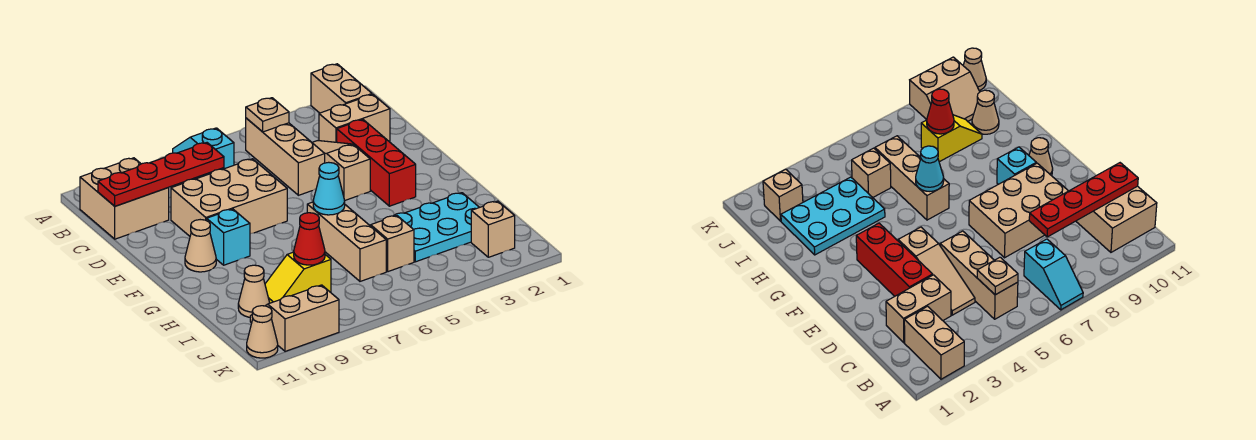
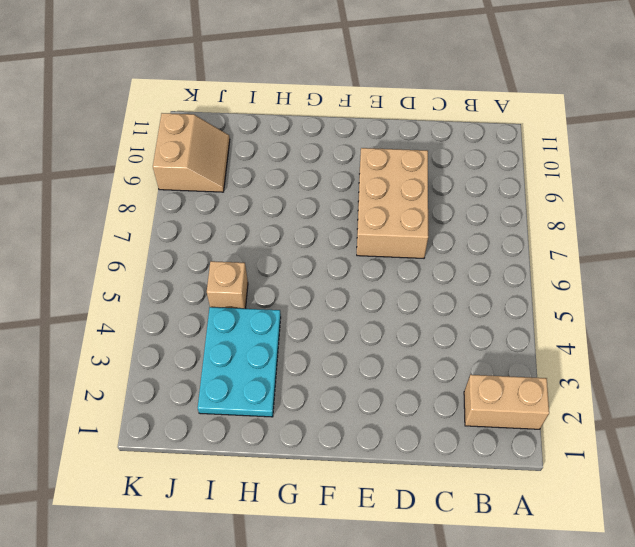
none -> cyan slope A7:B7 level 1 top B
none -> tan brick B5:D5 level 1
none -> tan brick B10:C11 level 1

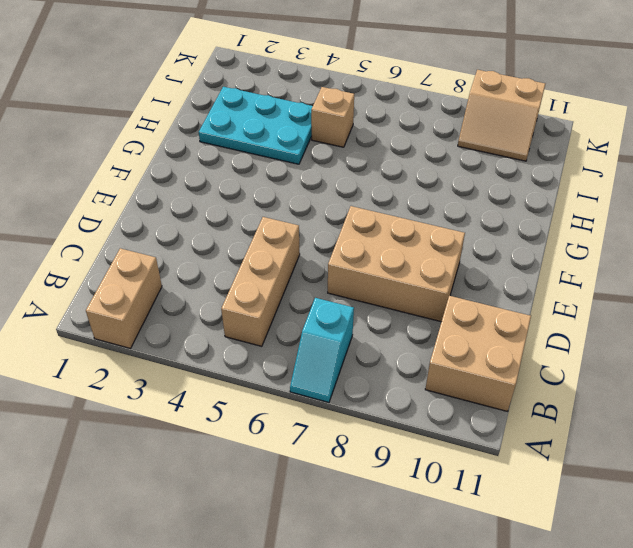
none -> tan brick C2:C3 level 1
none -> tan slope C4:E4 level 1 top E
none -> red brick D3:F3 level 1

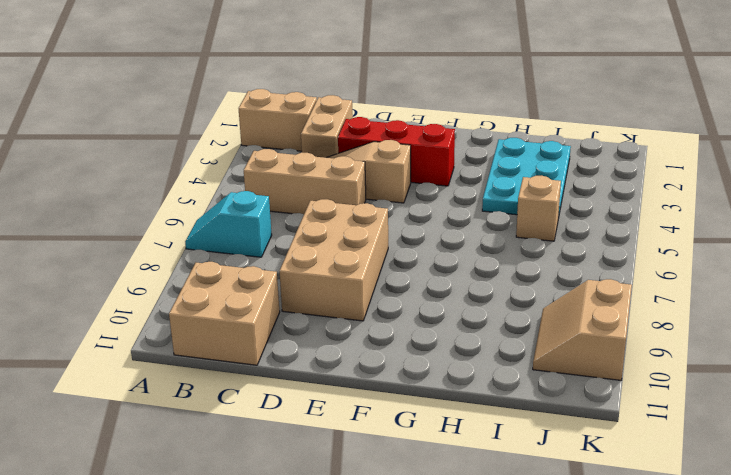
none -> cyan brick F9 level 1
none -> tan cone F10 level 1
none -> tan brick G6:I6 level 1

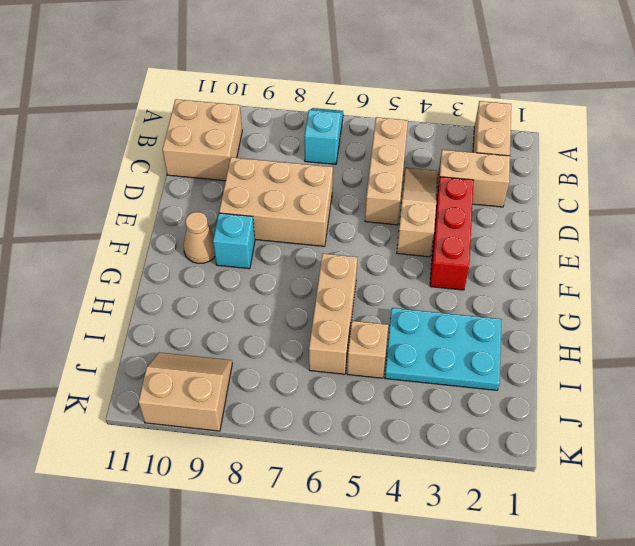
none -> yellow slope I8:I9 level 1 top 8
none -> tan cone I10 level 1
none -> tan brick J2 level 1

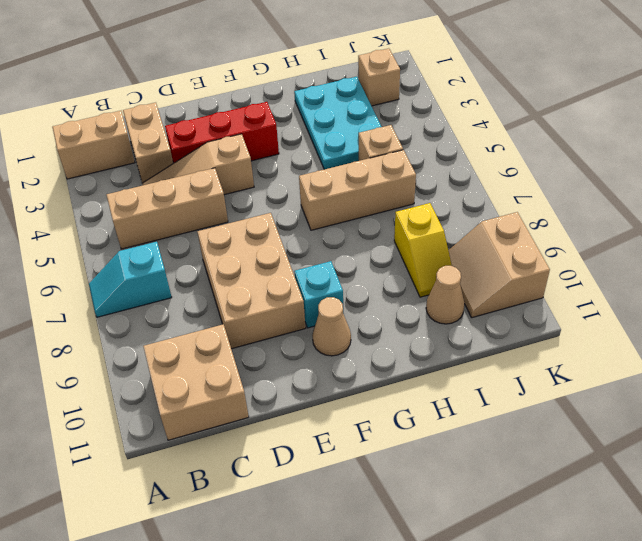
none -> tan cone K11 level 1
none -> tan plate B5 level 2
none -> red plate C8:C11 level 2

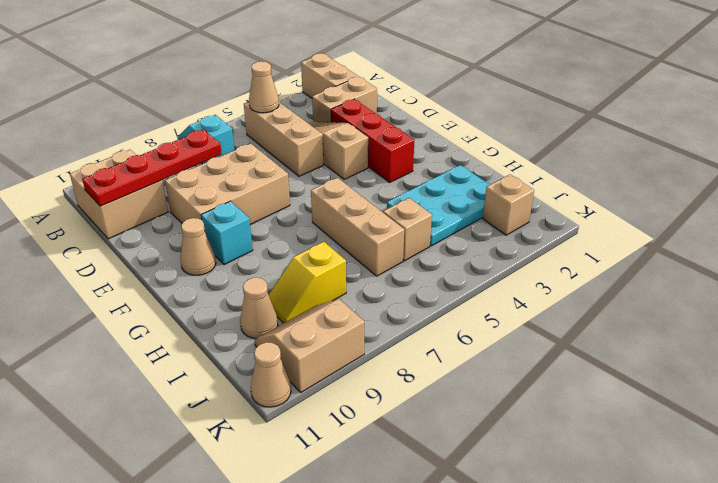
tan cone B5 level 2 -> tan plate B5 level 2
none -> cyan cone G6 level 2
none -> red cone I8 level 2

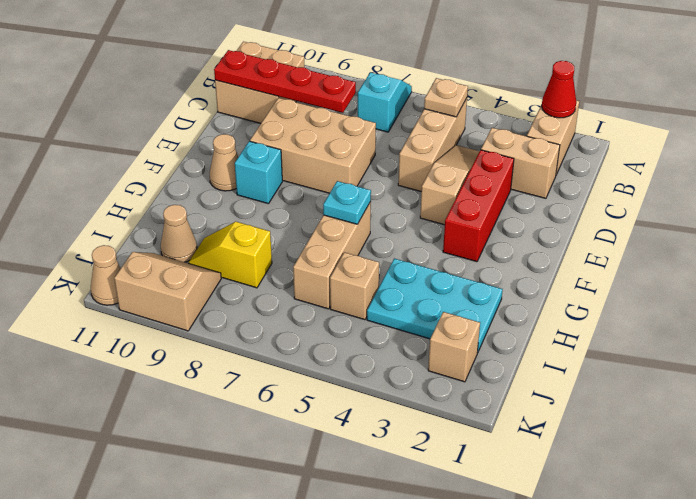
red cone A2 level 2 -> red cone I8 level 2
cyan plate G6 level 2 -> cyan cone G6 level 2

